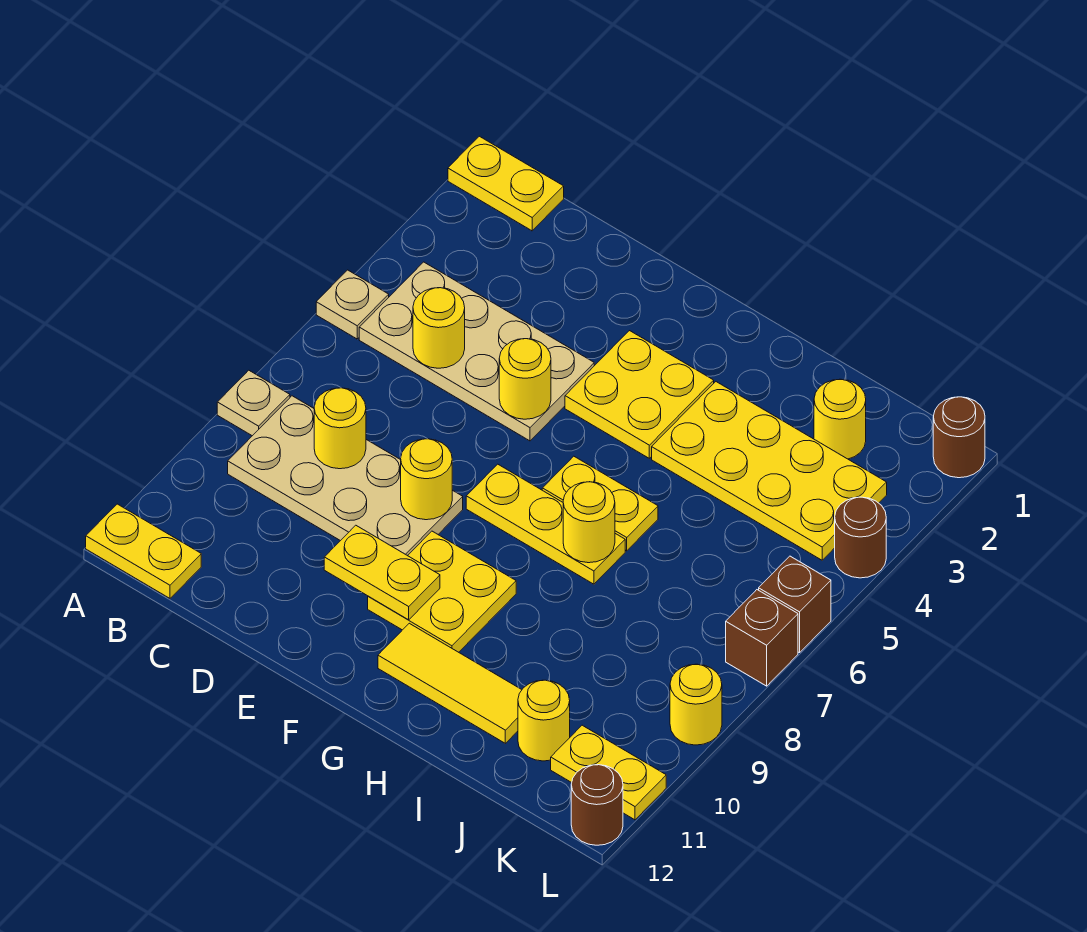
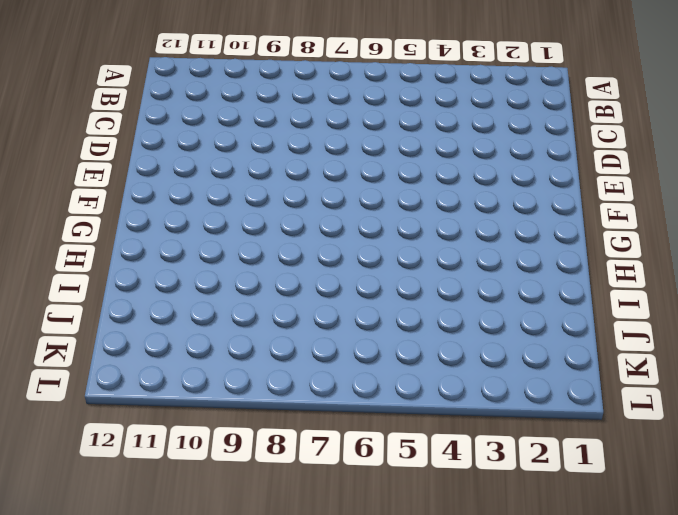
none -> yellow plate A1:B1 level 1
none -> tan plate A5 level 1
none -> tan plate A8 level 1

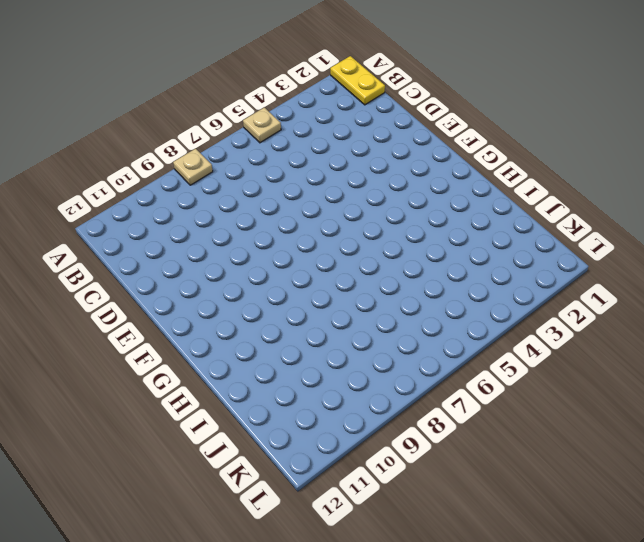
none -> yellow plate A12:B12 level 1
none -> tan plate B4:E5 level 1
none -> tan plate B8:E9 level 1

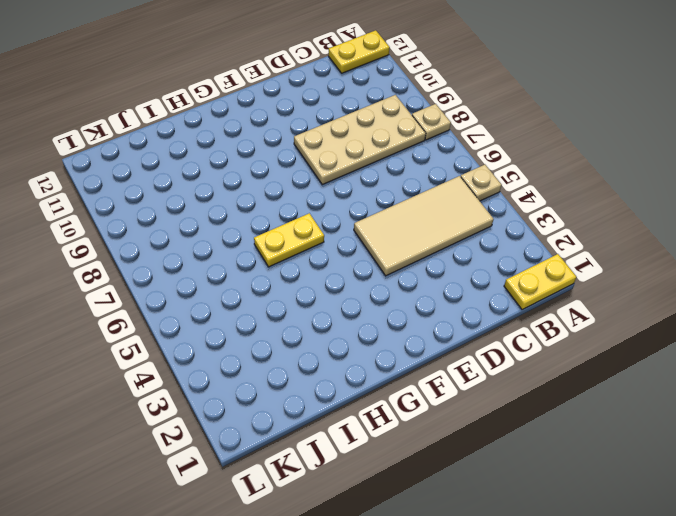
tan tile B4:E5 level 1 -> tan plate B4:E5 level 1
none -> yellow plate F3:G4 level 1
none -> yellow plate F7:H7 level 1
none -> yellow plate F9:G10 level 1

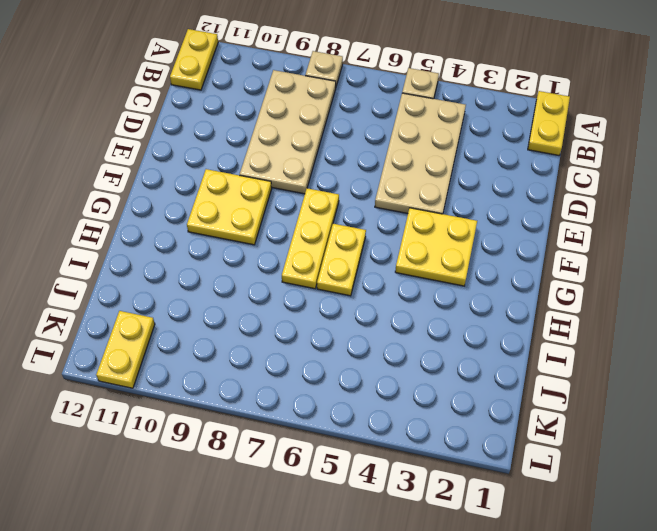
none -> yellow tile G11:I11 level 1
none -> yellow plate H3:K4 level 1
none -> yellow round brick J2 level 1

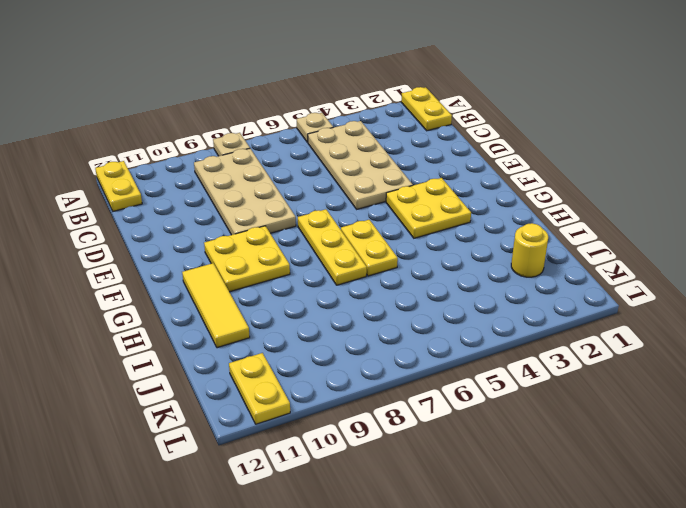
none -> yellow plate H3:K4 level 1
none -> yellow round brick J11 level 1
none -> brown round brick L1 level 1

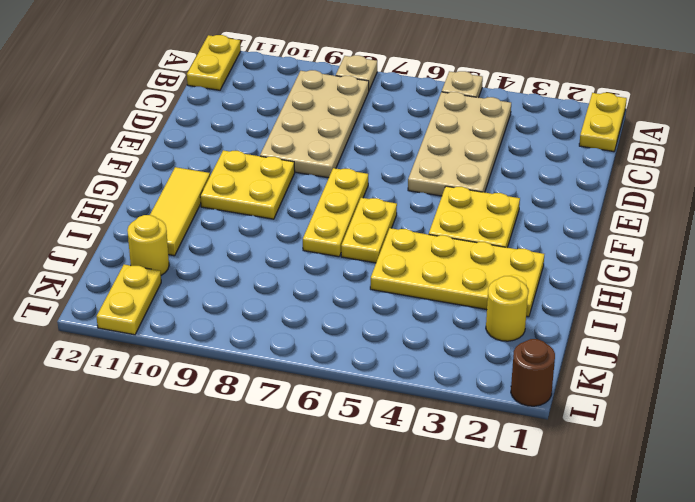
yellow plate H2:I5 level 1 -> yellow plate H3:K4 level 1
none -> brown round brick L4 level 1
none -> brown brick L6 level 1
none -> brown brick L7 level 1

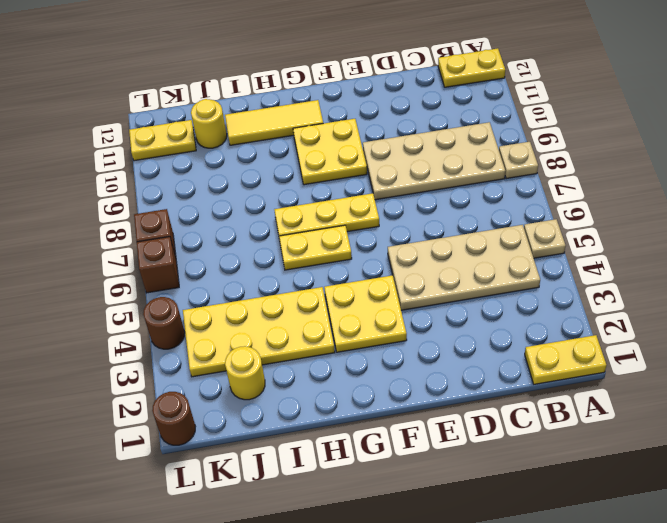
none -> yellow round brick L9 level 1
none -> brown round brick L12 level 1
none -> yellow round brick C5 level 2

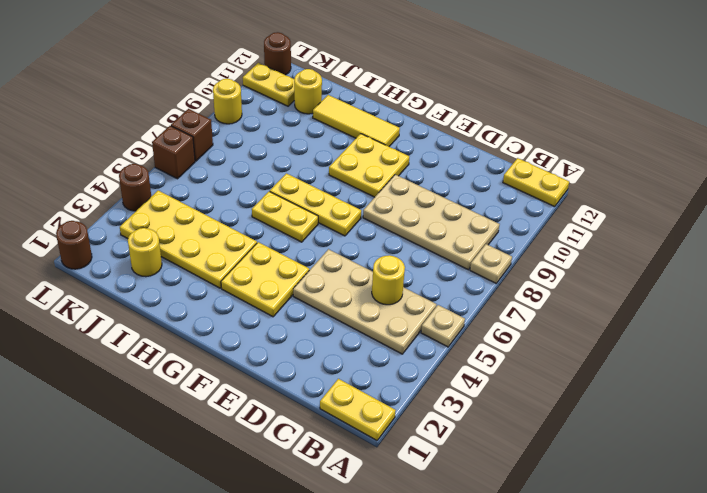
none -> yellow round brick C8 level 2
none -> yellow round brick E5 level 2
none -> yellow round brick E8 level 2

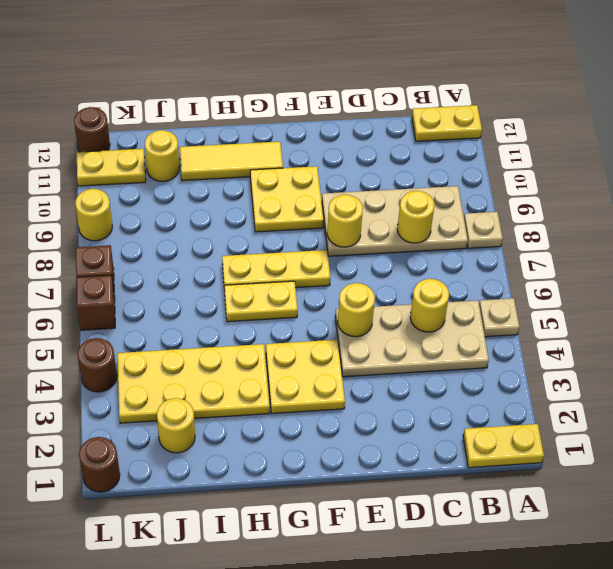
none -> yellow plate E10:F10 level 2
none -> yellow round brick H7 level 2

